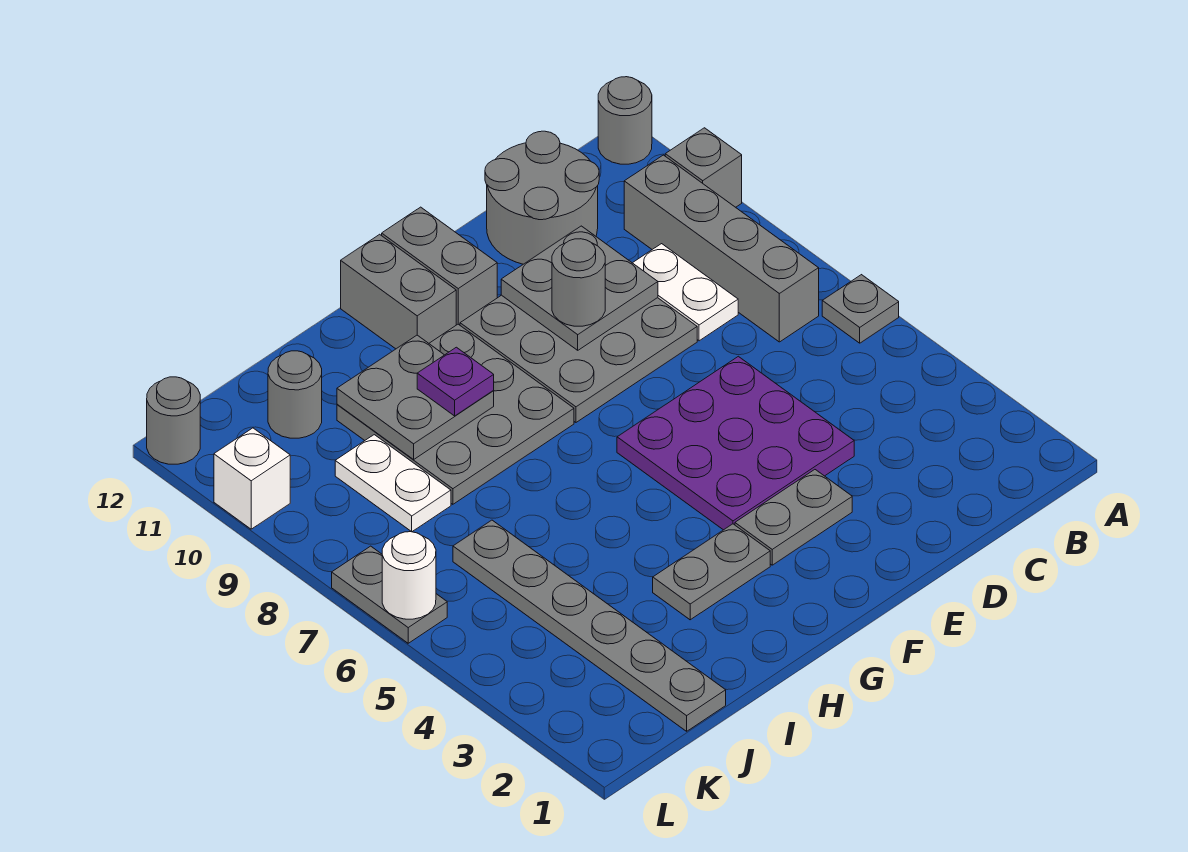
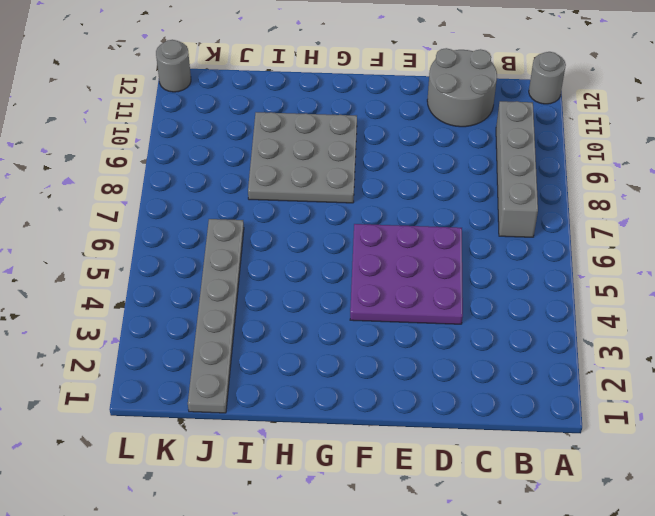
none -> grey plate A6 level 1
none -> grey brick A10 level 1
none -> white plate C8:C9 level 1

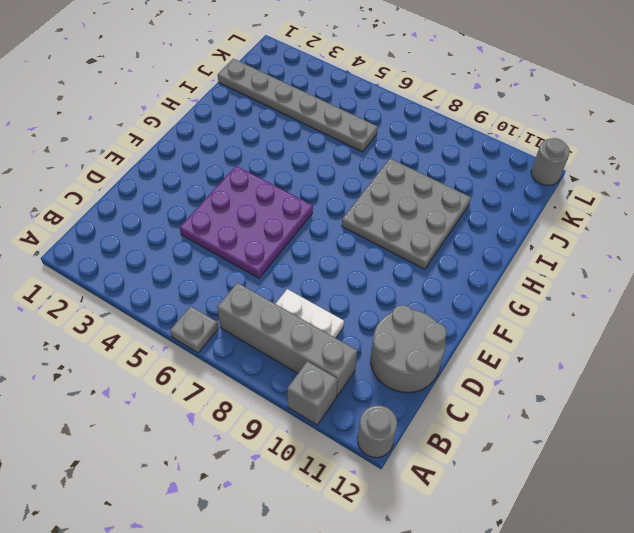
none -> grey plate D8:F10 level 1
none -> grey plate E3:F3 level 1
none -> grey brick F11:F12 level 1

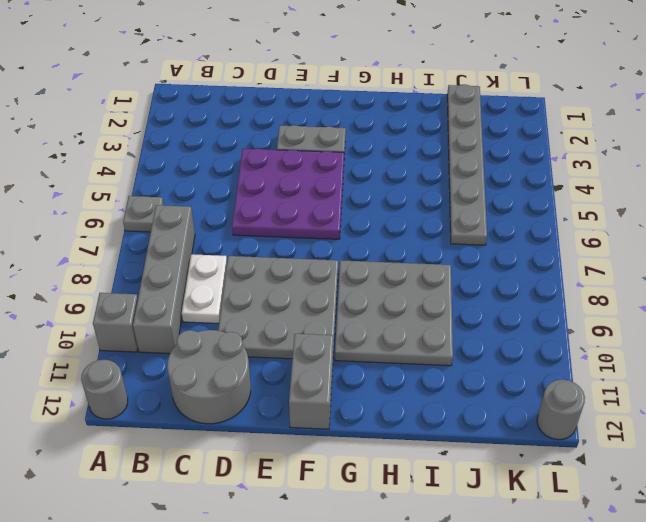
none -> grey plate G3:H3 level 1
none -> grey brick G11:G12 level 1
none -> white plate J8:J9 level 1

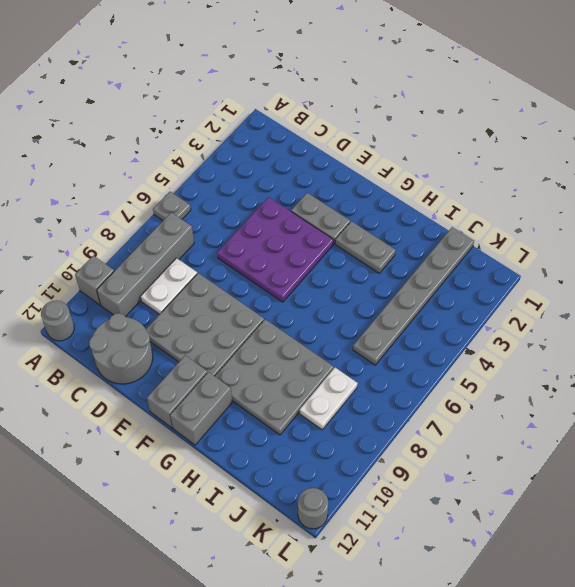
none -> grey round brick J11 level 1
none -> grey plate L6:L7 level 1
none -> white brick L10 level 1

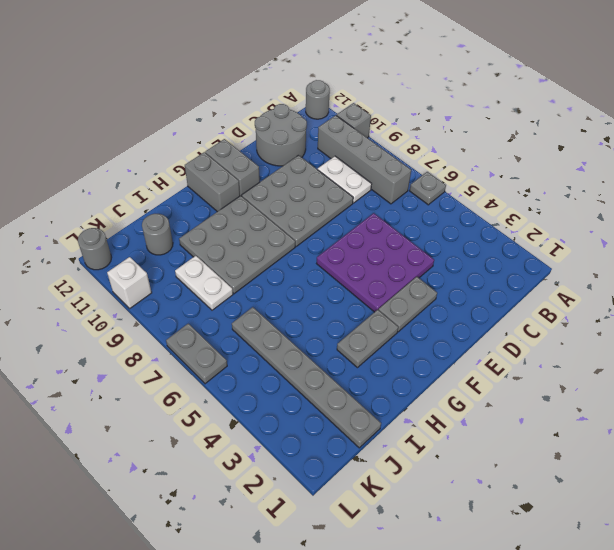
none -> grey plate D9:E10 level 2
none -> grey plate H9:I10 level 2
none -> white round brick L6 level 2

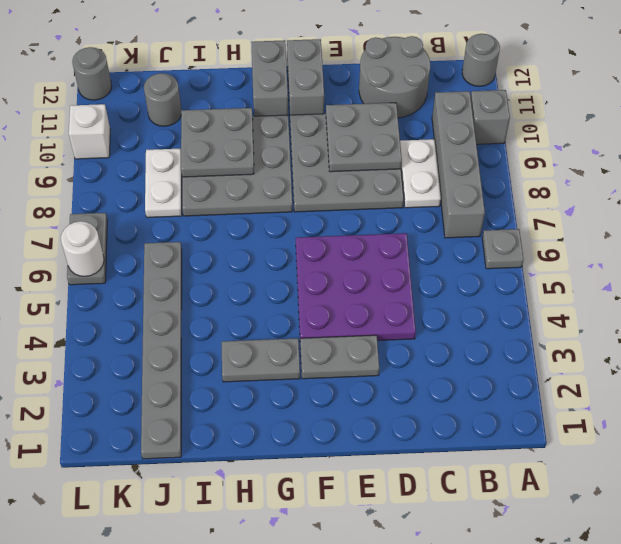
none -> grey round brick E9 level 3
none -> purple plate H9 level 3

